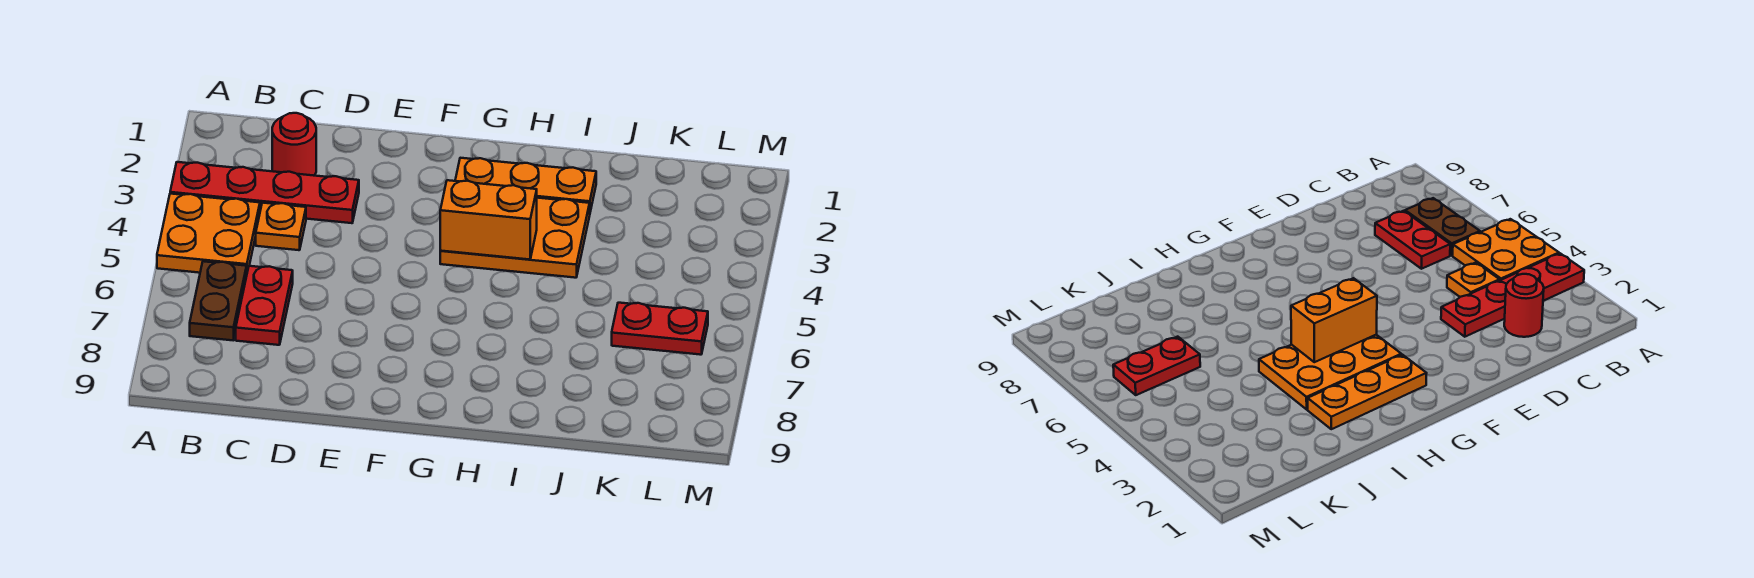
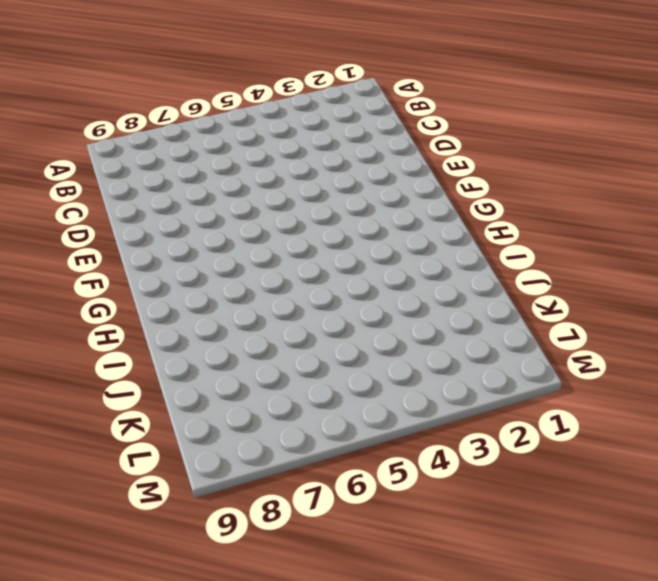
none -> red plate A3:D3 level 1
none -> orange plate A4:B5 level 1

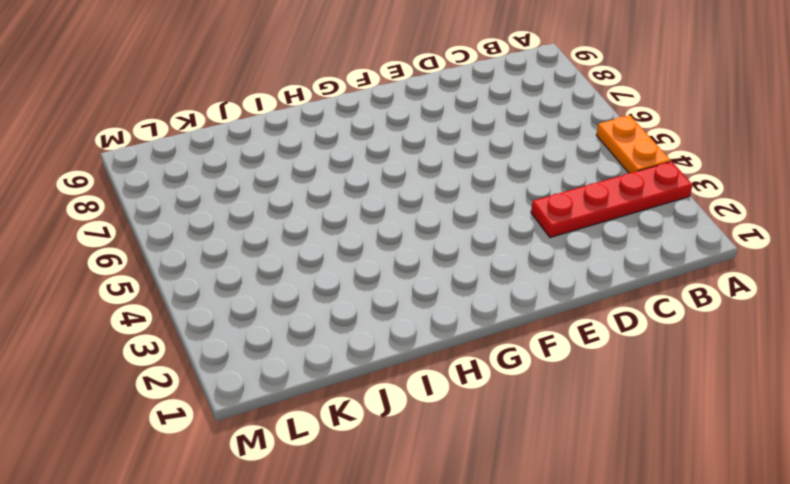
orange plate A4:A5 level 1 -> orange plate A4:B5 level 1
none -> brown plate B6:B7 level 1
none -> red round brick C2 level 1

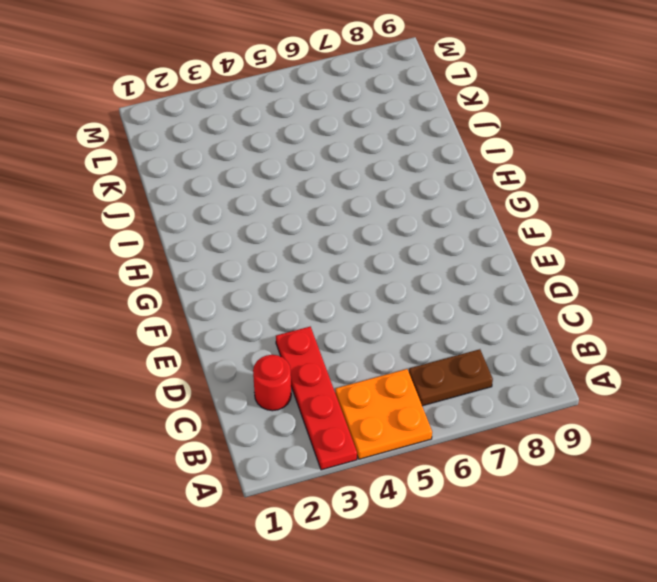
none -> orange plate C4 level 1
none -> red plate C6:C7 level 1

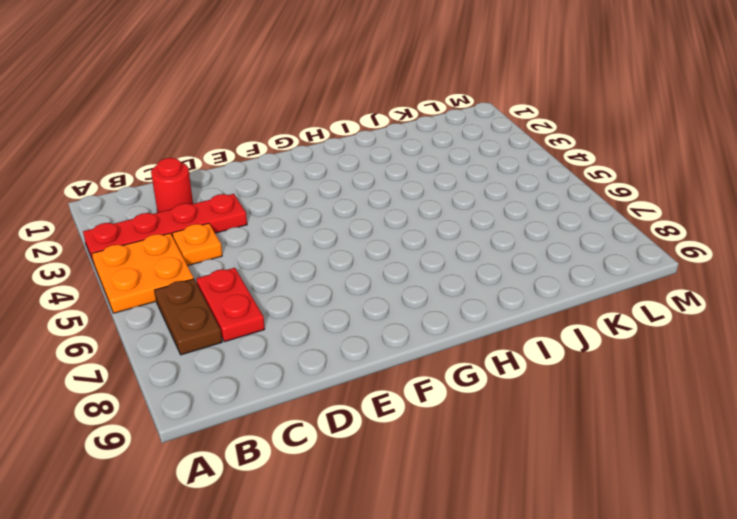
none -> orange plate G2:I2 level 1
none -> orange plate G3:I4 level 1

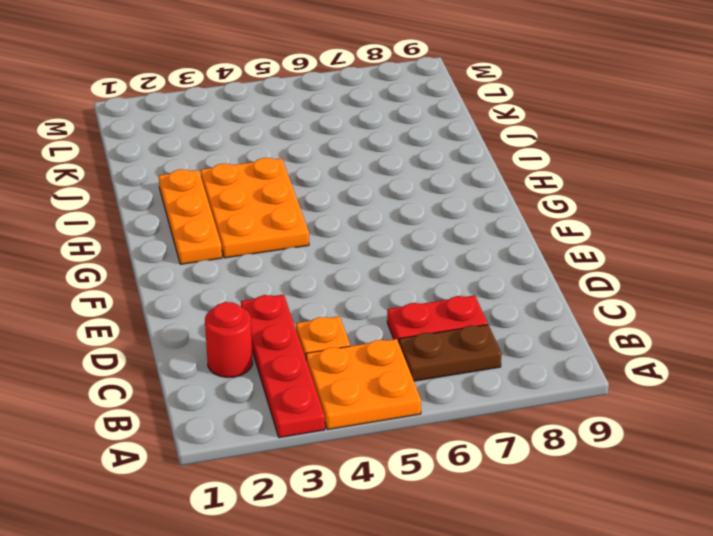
none -> red plate K6:L6 level 1
none -> orange brick G4:H4 level 2

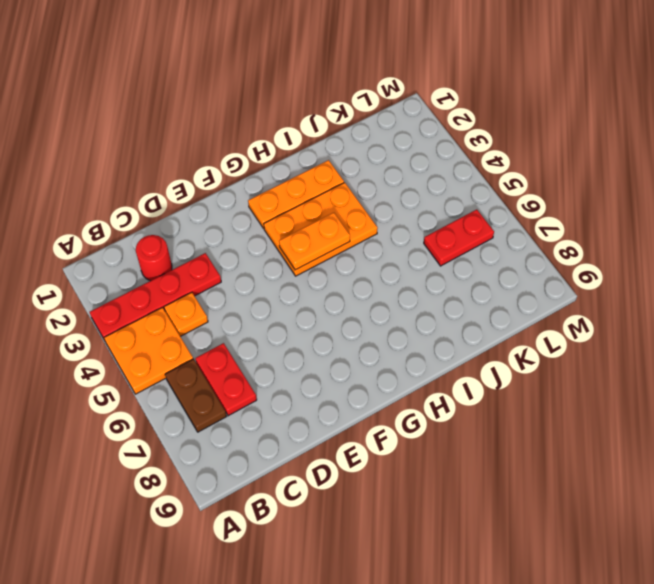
orange plate G4:H4 level 2 -> orange brick G4:H4 level 2

